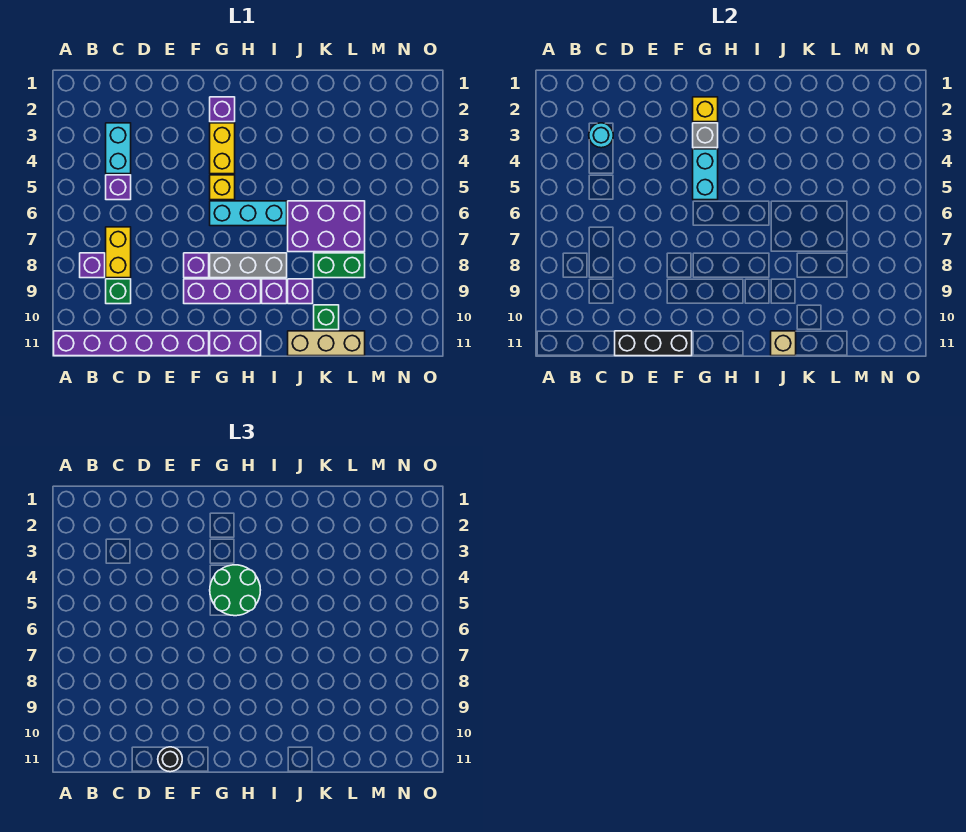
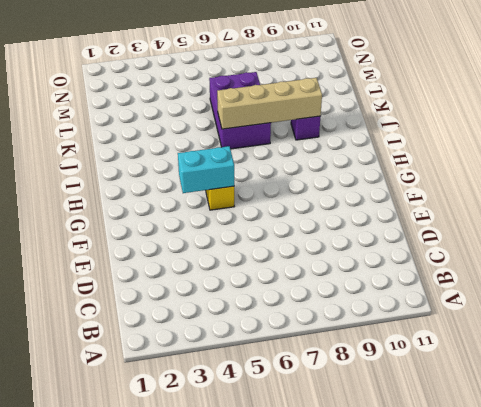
tan brick J6:J9 level 2 -> none
none -> purple brick A11:F11 level 1
none -> purple brick B8 level 1
none -> cyan brick C3:C4 level 1

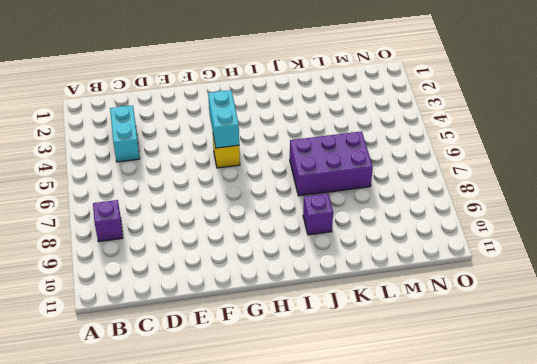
none -> purple brick A11:F11 level 1
none -> purple brick C5 level 1
none -> yellow brick C7:C8 level 1

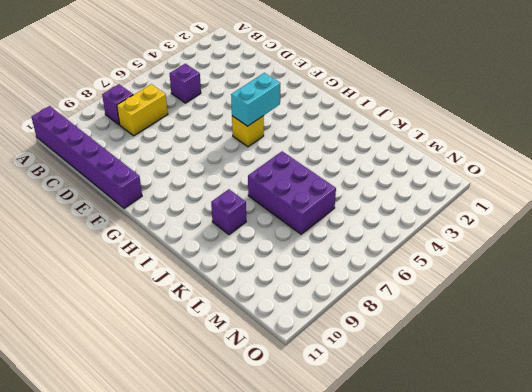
none -> cyan brick C3:C4 level 1
none -> green brick C9 level 1
none -> purple brick F8 level 1

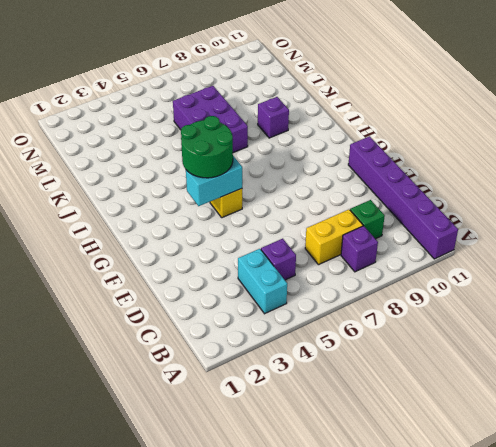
cyan brick B4:C4 level 1 -> cyan brick C3:C4 level 1
none -> purple brick F8 level 1
none -> purple brick F9:H9 level 1
none -> purple brick G2 level 1

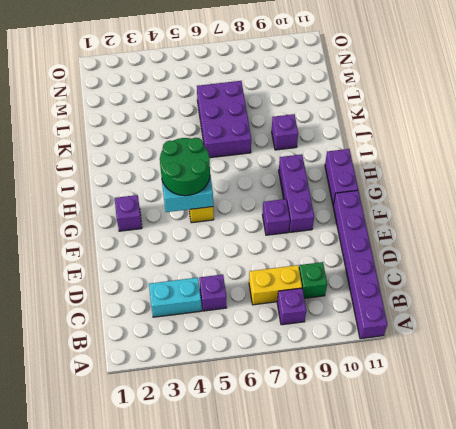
none -> yellow brick G3:G4 level 1
none -> cyan brick G6:I6 level 1
none -> grey brick G8:I8 level 1

